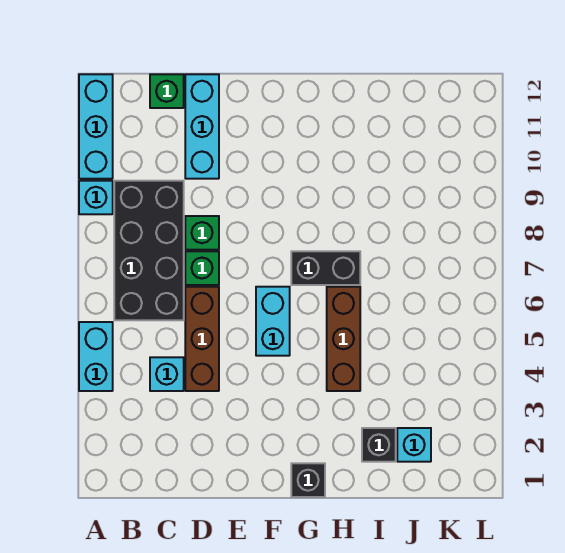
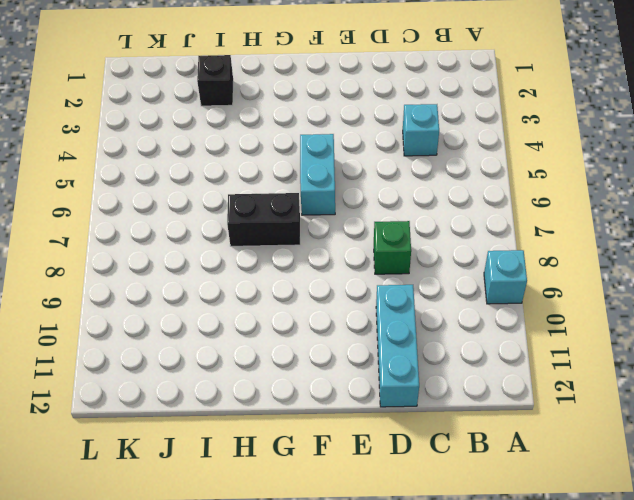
none -> cyan brick A4:A5 level 1
none -> cyan brick A10:A12 level 1
none -> black brick B6:C9 level 1

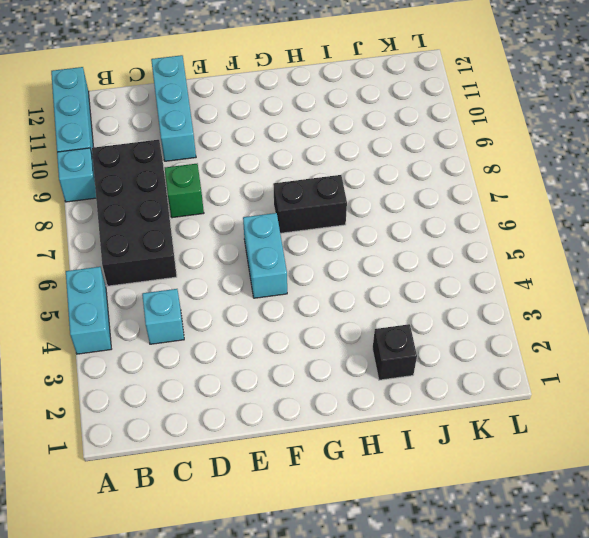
none -> green brick C12 level 1
none -> brown brick D4:D6 level 1
none -> green brick D7 level 1

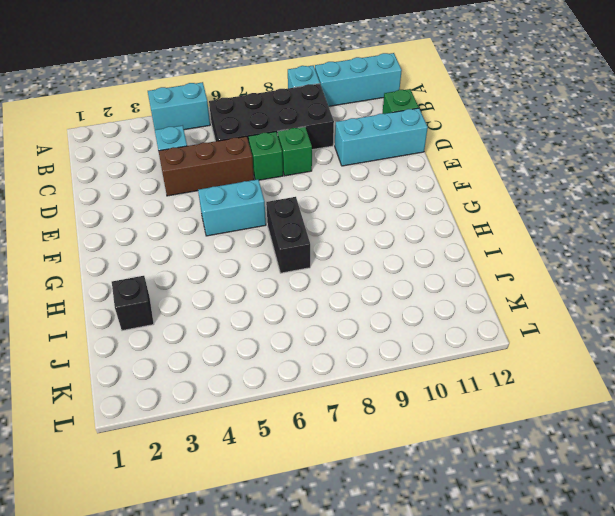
none -> black brick G1 level 1
none -> brown brick H4:H6 level 1
none -> cyan brick J2 level 1

